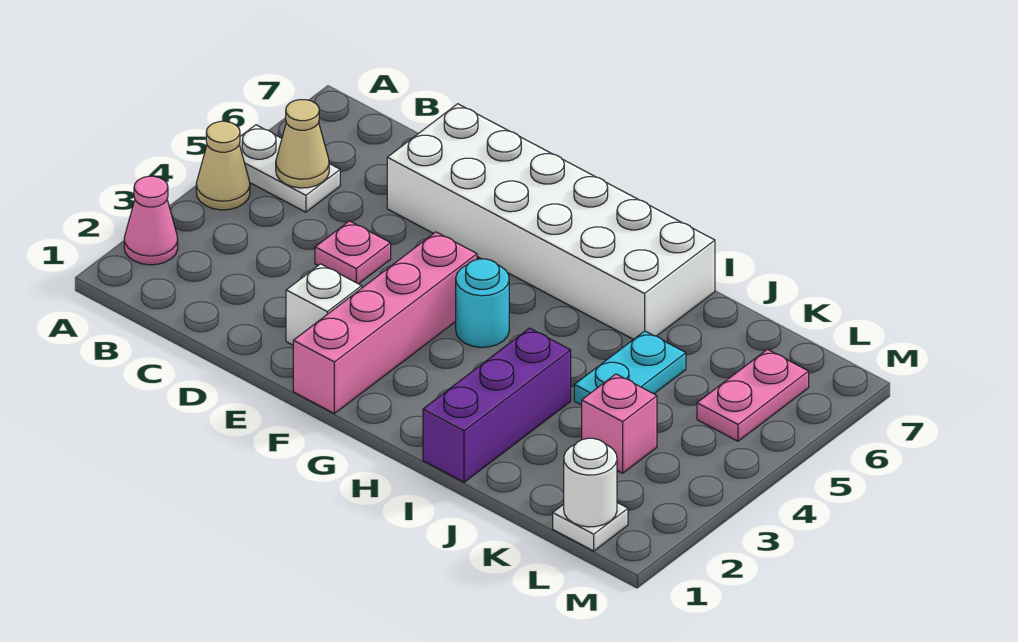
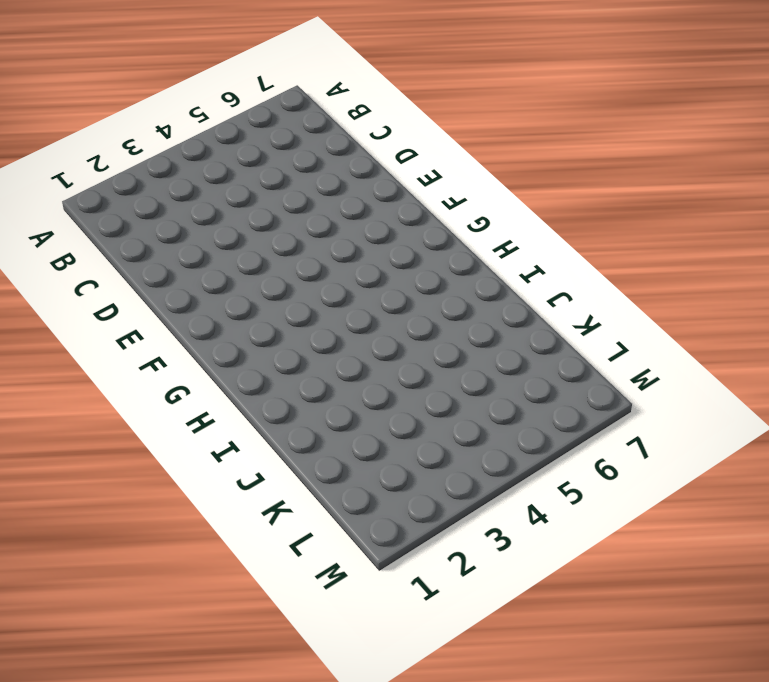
none -> pink cone A2 level 1
none -> tan cone A4 level 1
none -> white plate A5:B5 level 1

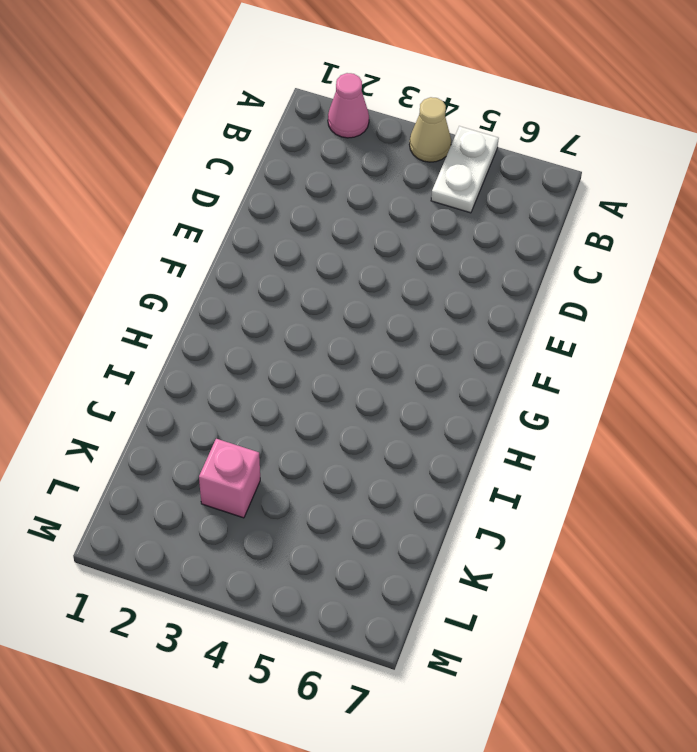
none -> pink plate D4 level 1
none -> white brick D6:I7 level 1
none -> white brick E2 level 1

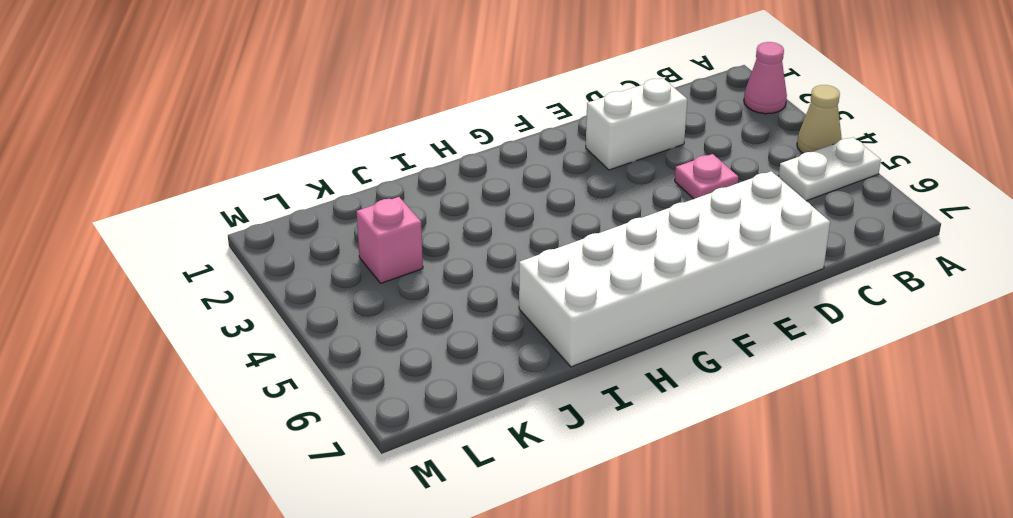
white brick D2:E2 level 1 -> white brick E2 level 1
none -> pink brick F1:F4 level 1
none -> cyan round brick G4 level 1
none -> purple brick I1:I3 level 1

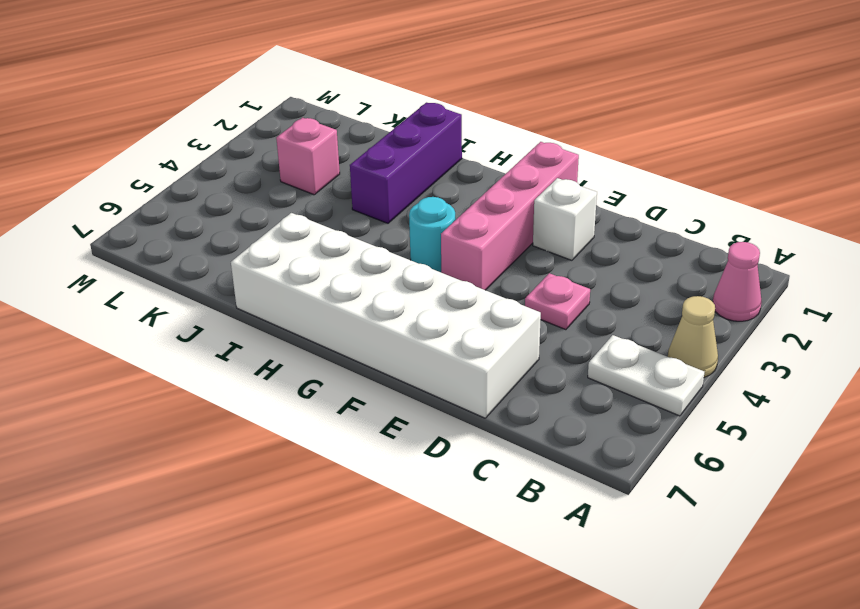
none -> cyan plate J4:J5 level 1
none -> white plate L1 level 1
none -> pink plate L5:L6 level 1

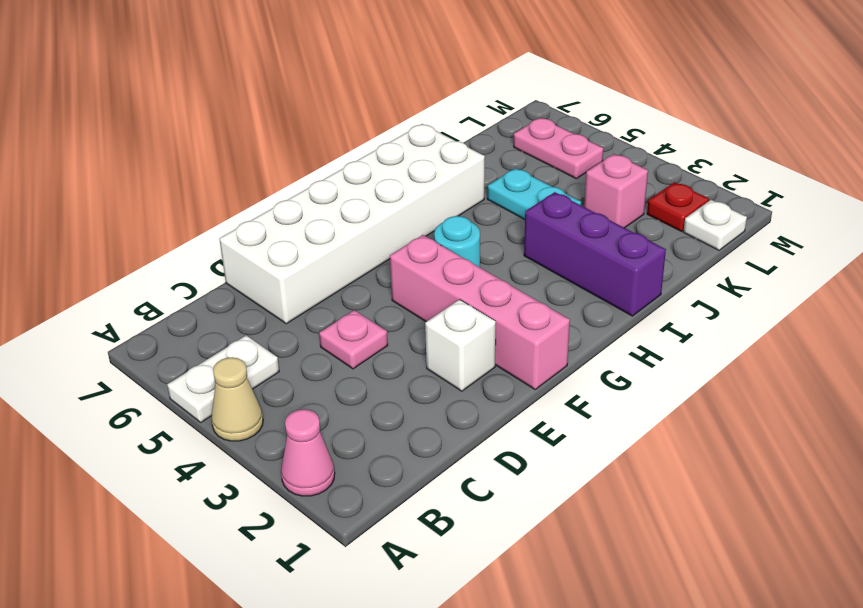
red plate L2 level 1 -> none
none -> tan cone B5 level 2
none -> white round brick L1 level 2

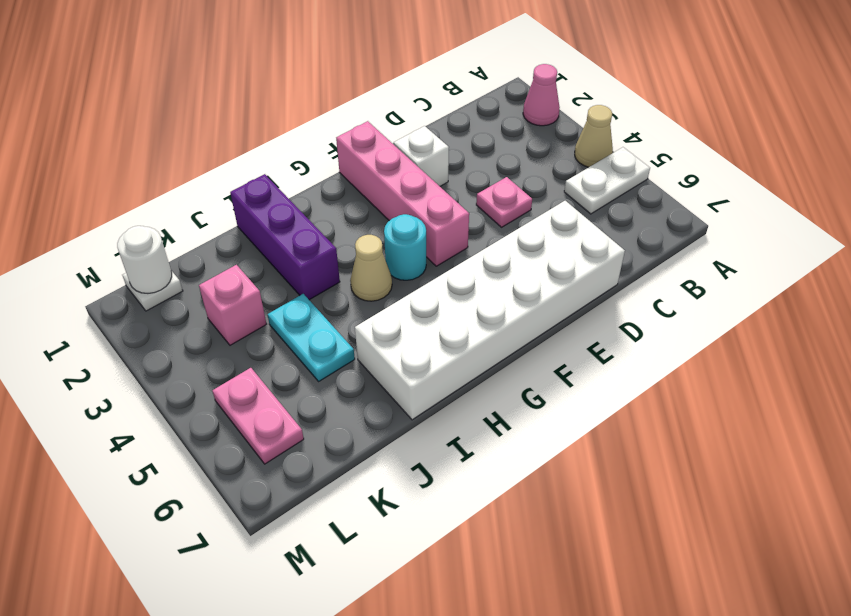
tan cone H4 level 1 -> tan cone B5 level 2

